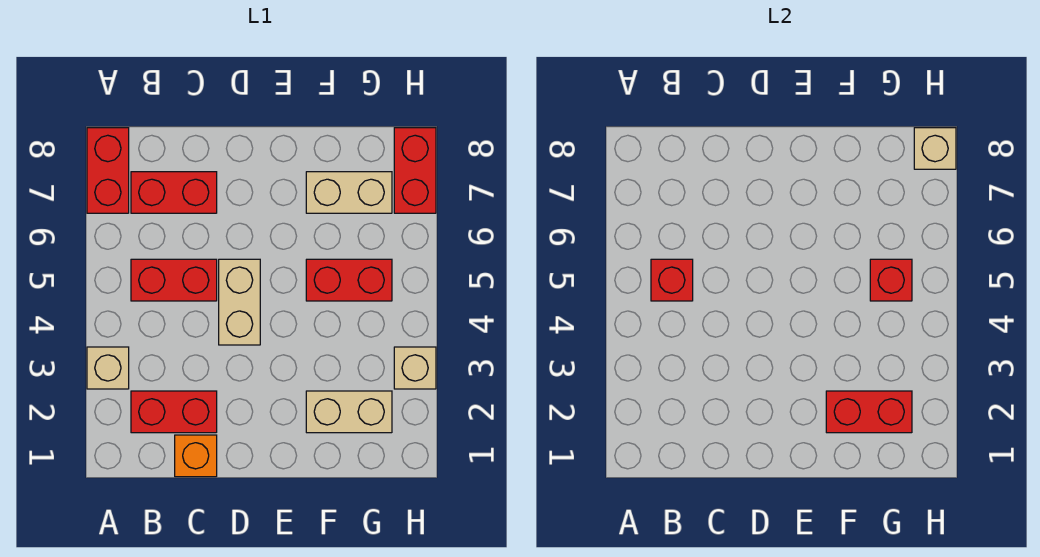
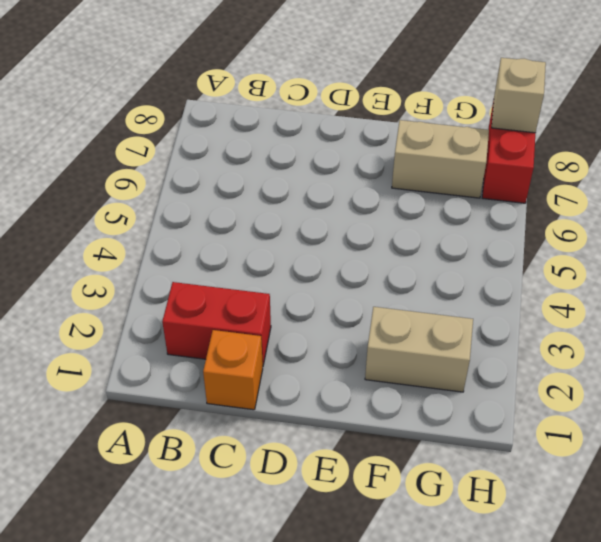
none -> tan brick A3 level 1
none -> red brick A7:A8 level 1
none -> red brick B5:C5 level 1

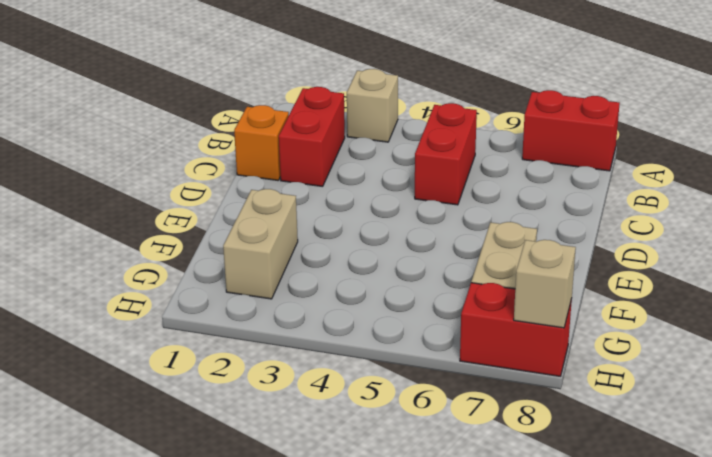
none -> red brick B7:C7 level 1
none -> tan brick D4:D5 level 1
none -> red brick F5:G5 level 1

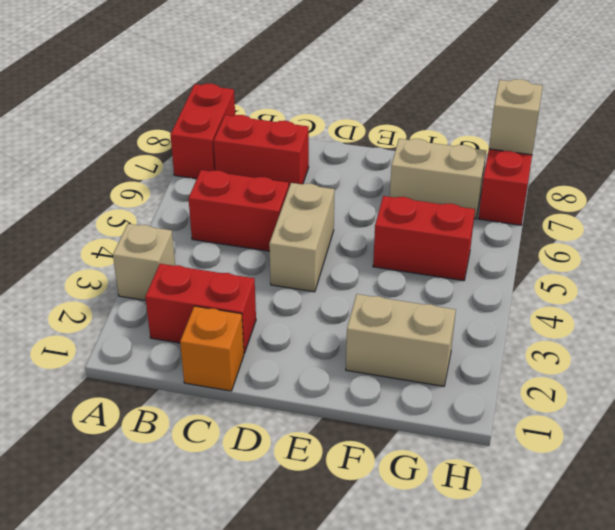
none -> tan brick H3 level 1
none -> red brick B5 level 2
none -> red brick F2:G2 level 2

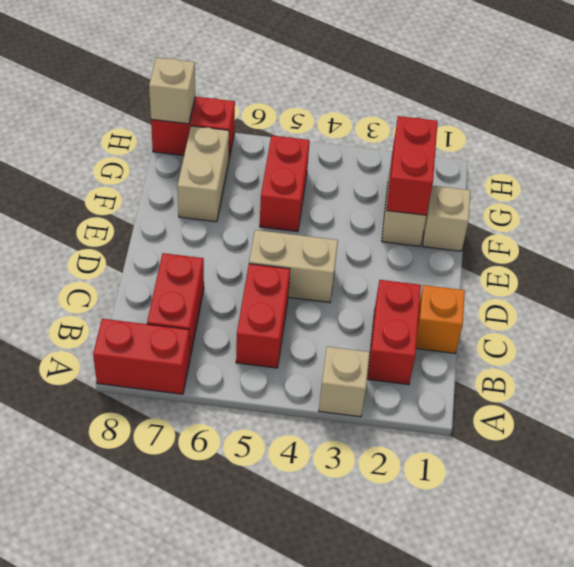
tan brick F1 level 1 -> tan brick H3 level 1
none -> red brick B5 level 2
none -> red brick G5 level 2

